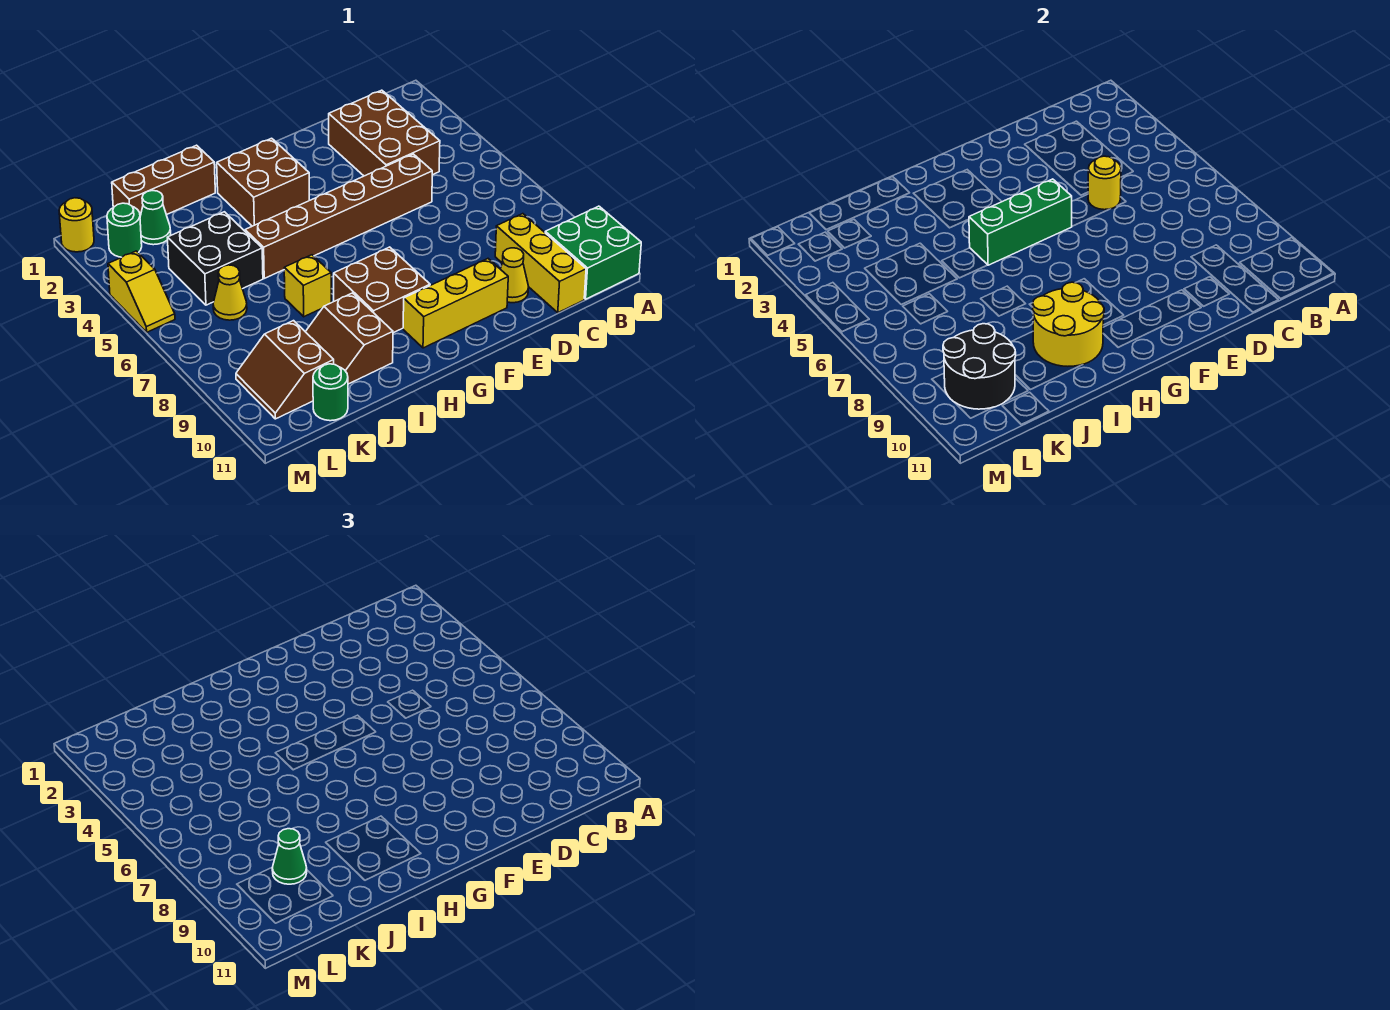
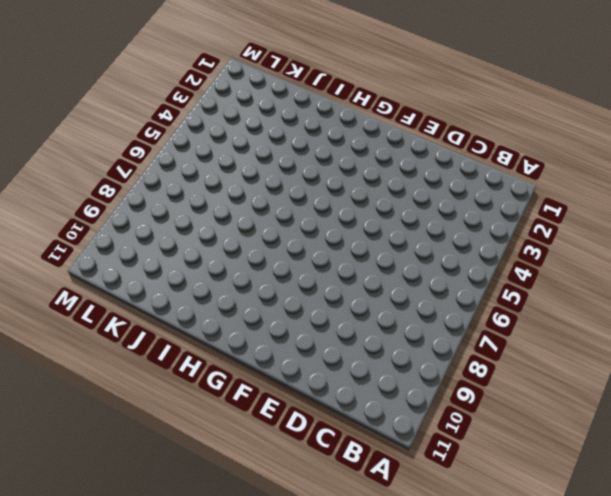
none -> green brick A10:B11 level 1
none -> brown brick C2:D4 level 1
none -> yellow brick C9:C11 level 1

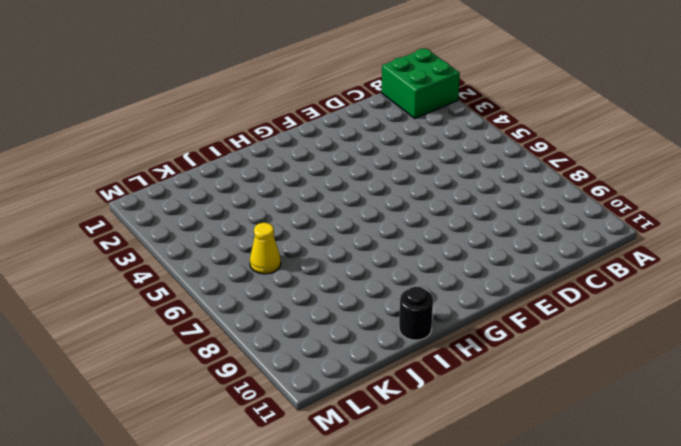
green brick A1:B2 level 1 -> green brick A10:B11 level 1
black round brick I11 level 1 -> none
none -> brown brick C2:D4 level 1
none -> yellow brick C9:C11 level 1
none -> brown brick D5:I5 level 1

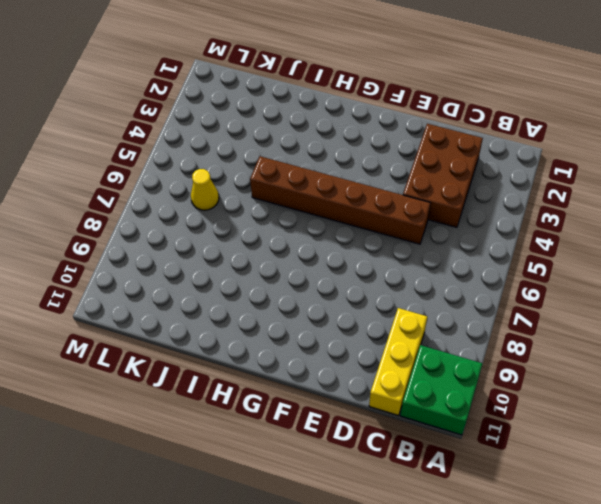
none -> yellow cone D10 level 1
none -> yellow brick E10:G10 level 1
none -> brown brick G2:H3 level 1

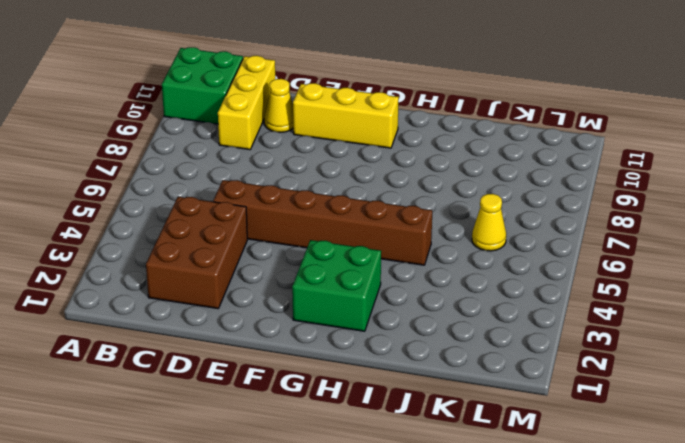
green brick G2:H3 level 1 -> brown brick G2:H3 level 1
none -> brown brick G8:H9 level 1
none -> brown brick I1:K1 level 1
none -> yellow brick I7 level 1

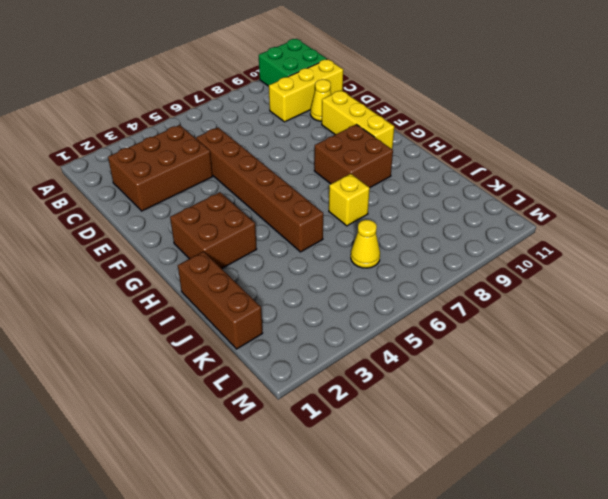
none -> brown slope I9:J10 level 1 top I
none -> black brick J4:K5 level 1
none -> green cone K2 level 1

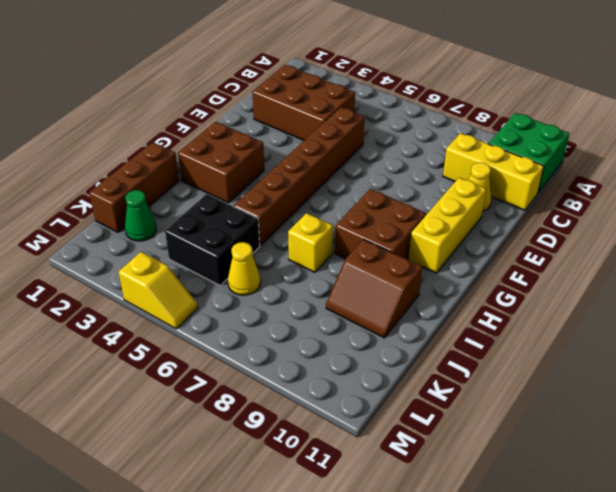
none -> brown slope K9:L10 level 1 top K
none -> green round brick K11 level 1
none -> green round brick L2 level 1

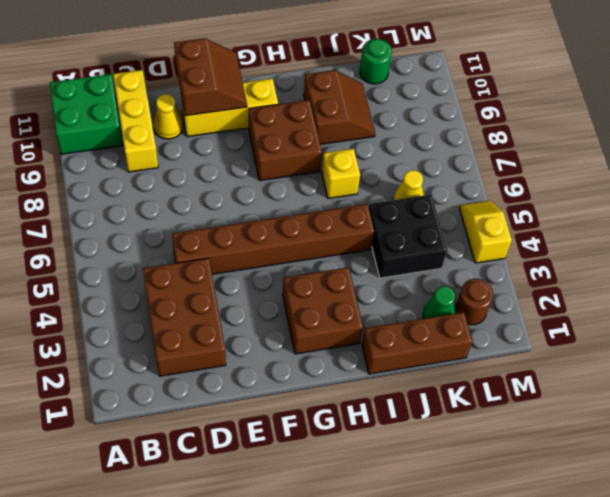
brown slope E10:F11 level 2 top E -> brown slope K9:L10 level 1 top K
brown round brick L2 level 1 -> green round brick L2 level 1
none -> yellow round brick M1 level 1
none -> yellow round brick D5 level 2
none -> green brick F5:H5 level 2

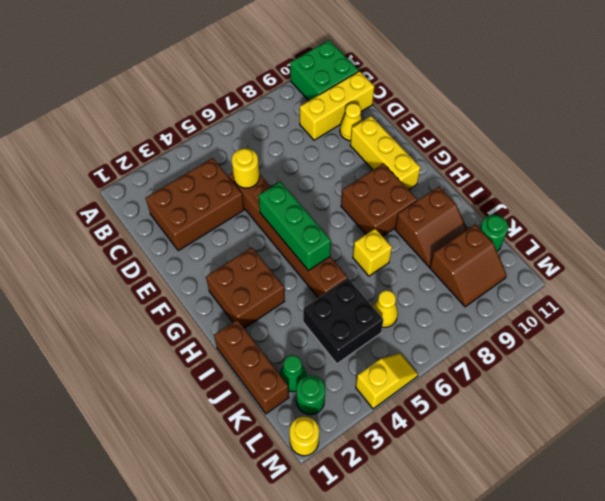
none -> yellow round brick H9:I10 level 2
none -> black round brick K9:L10 level 2
none -> green cone K9 level 3

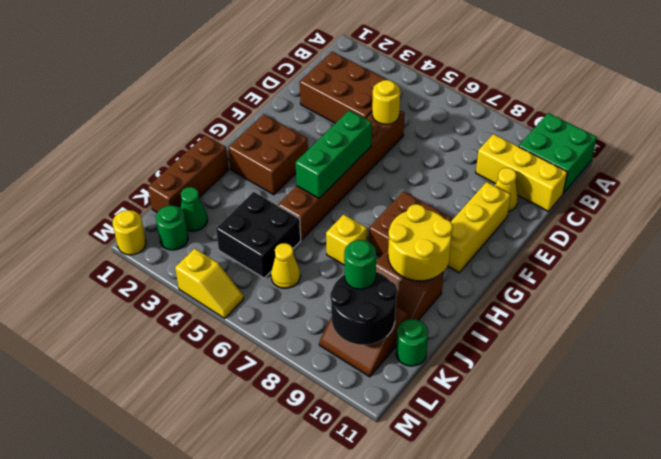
green round brick K9 level 3 -> green cone K9 level 3

